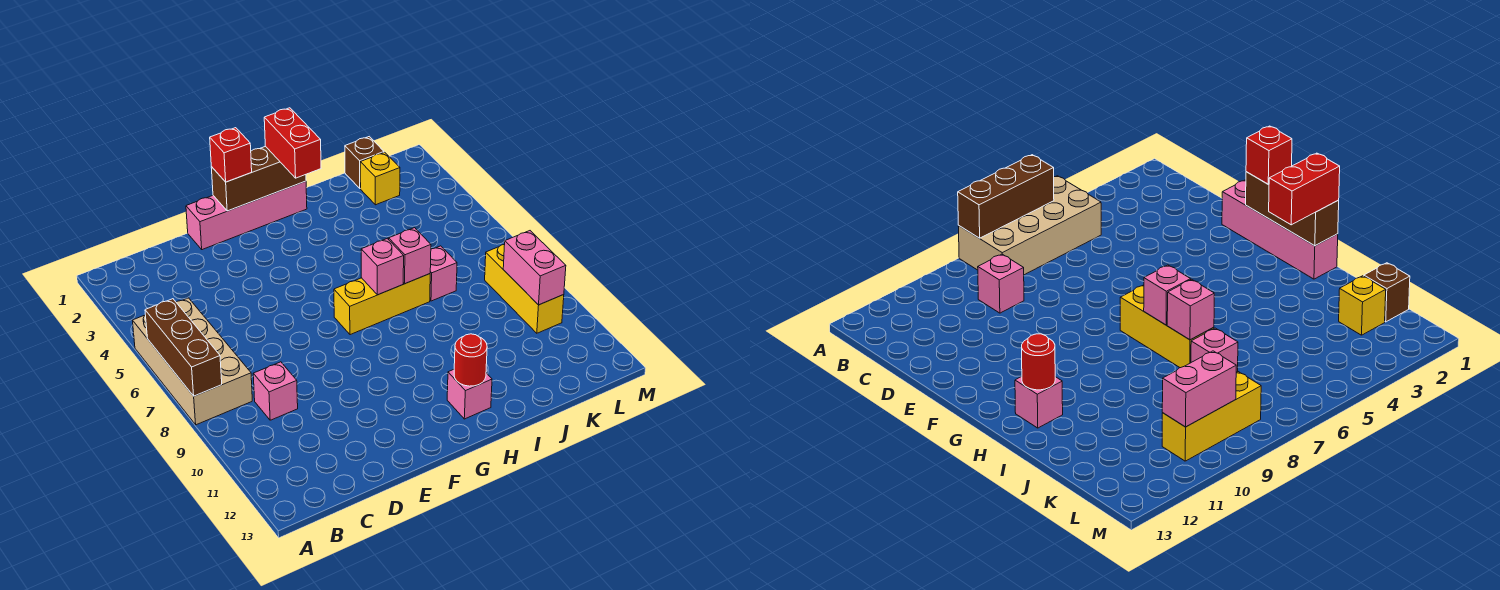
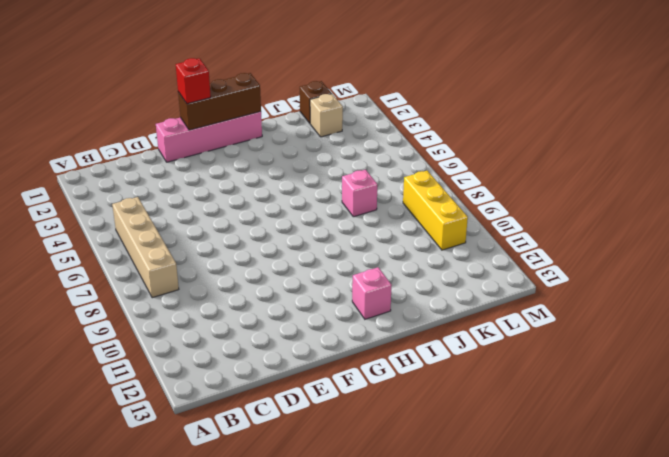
tan brick B5:B8 level 1 -> tan brick A5:B8 level 1
tan brick K2 level 1 -> yellow brick K2 level 1
none -> pink brick C9 level 1
none -> yellow brick G7:I7 level 1
none -> brown brick A6:A8 level 2

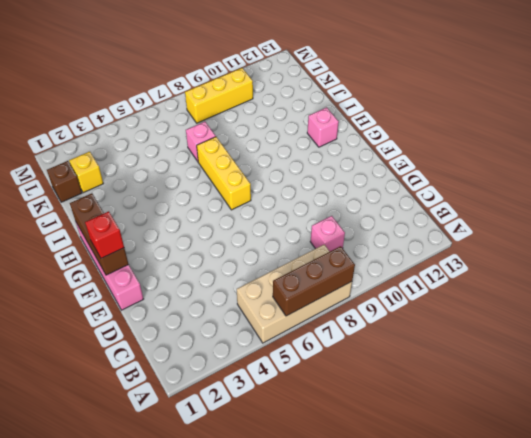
none -> pink brick H7 level 2
none -> red round brick H12 level 2
none -> pink brick I7 level 2

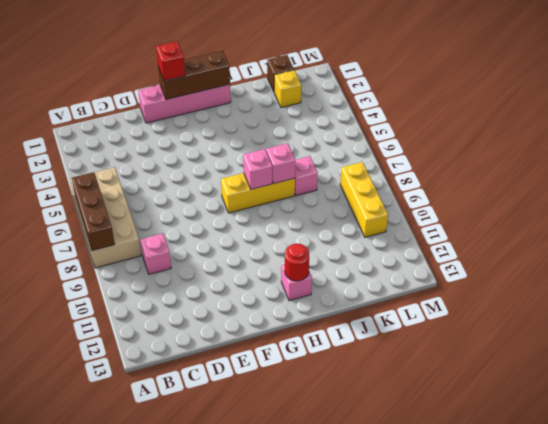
none -> pink brick L9:L10 level 2
none -> red brick H1:H2 level 3

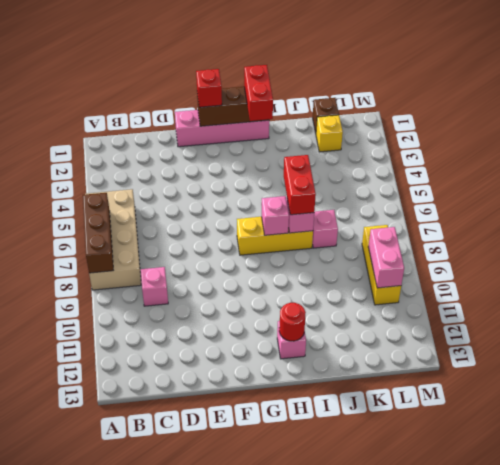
red brick I6:I7 level 3 -> none

